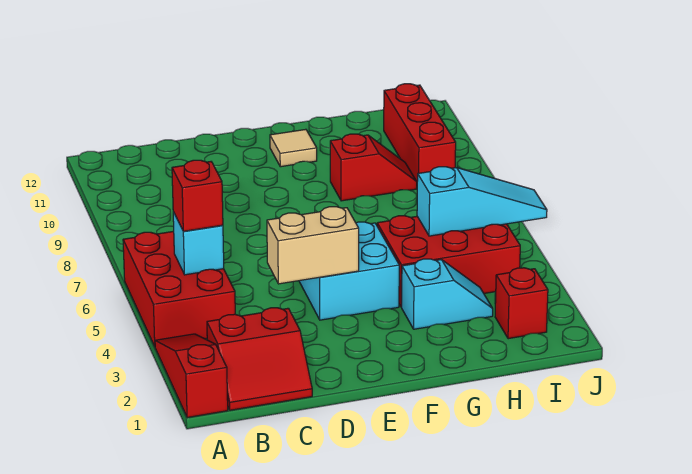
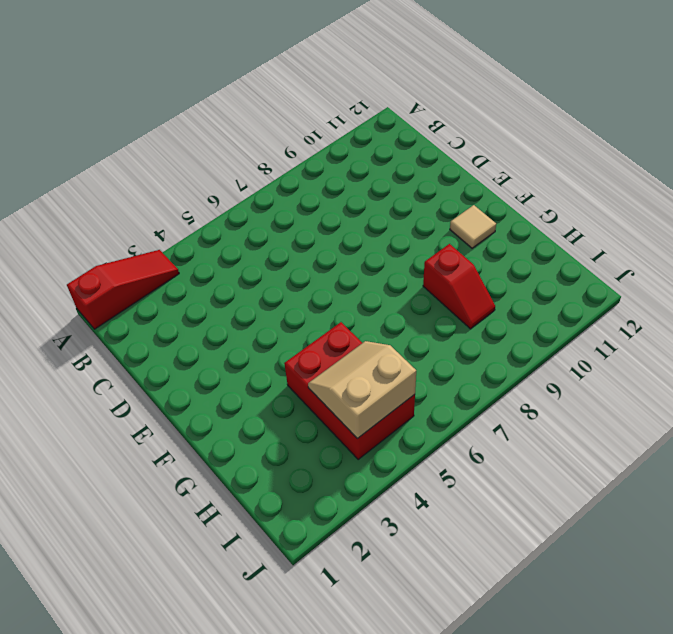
tan slope H4:I5 level 2 top I -> cyan slope H5:J5 level 2 top H
none -> red brick A4:B6 level 1
none -> red slope B1:C2 level 1 top 2
none -> cyan brick E4:F5 level 1

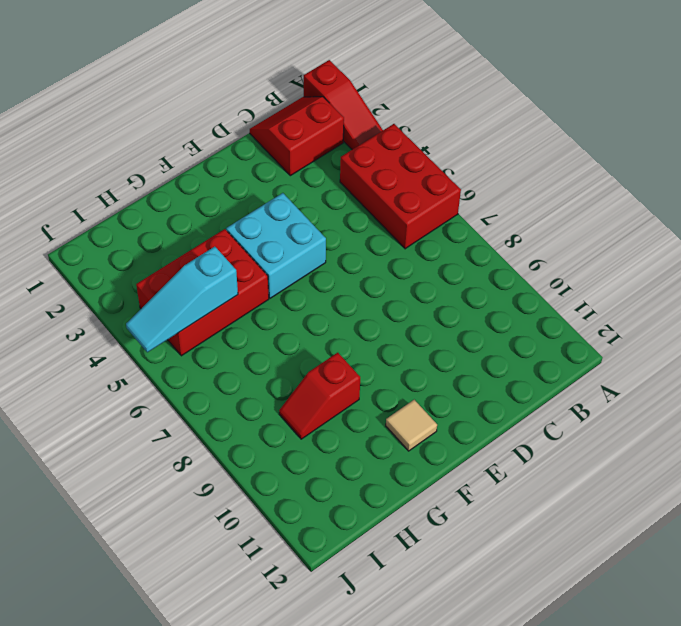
none -> cyan slope G3:H3 level 1 top G
none -> red brick I2 level 1
none -> red brick I9:I11 level 1

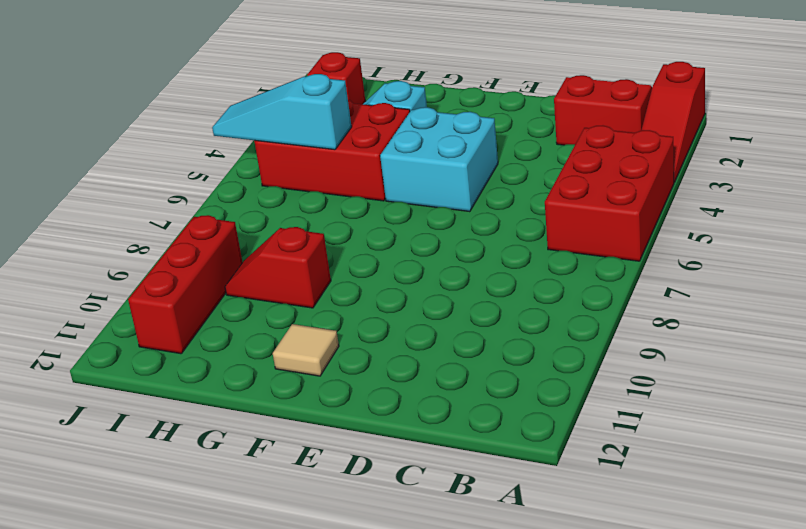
none -> cyan brick B5 level 2
none -> tan brick D4:E4 level 2
none -> red brick B5 level 3

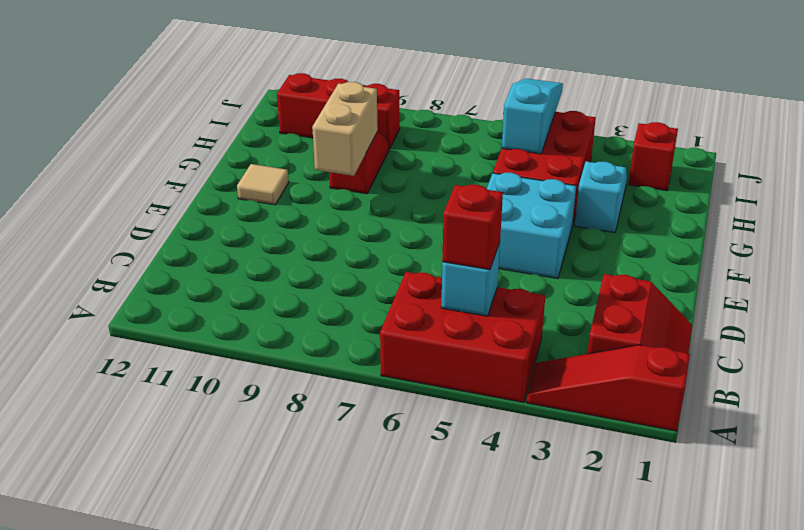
tan brick F9:G9 level 2 -> tan brick D4:E4 level 2

